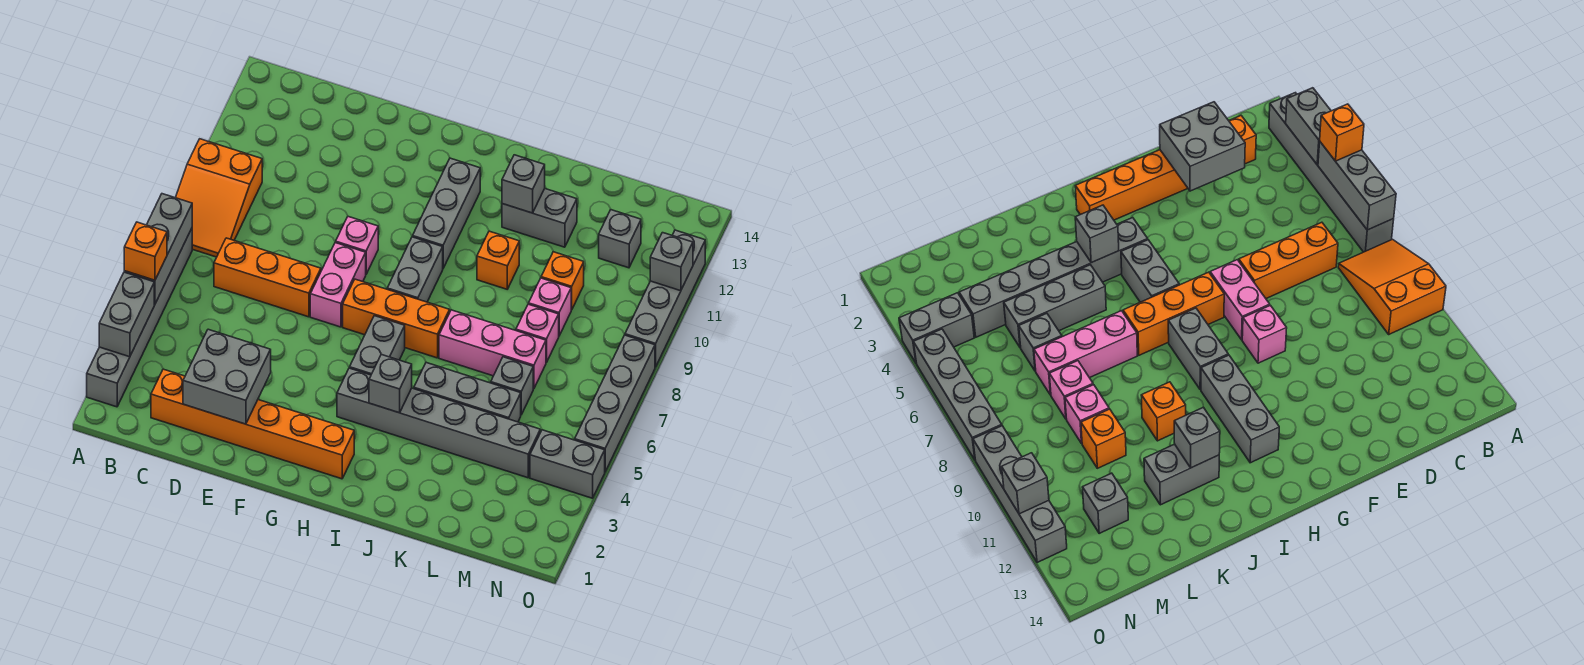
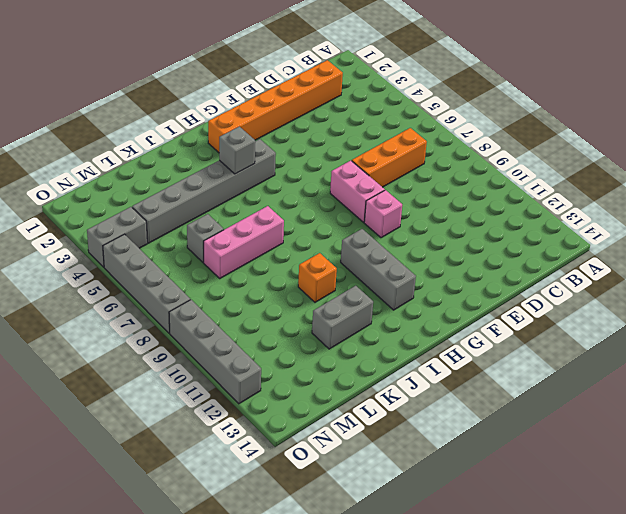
none -> grey brick A2:A7 level 1
none -> orange slope A8:B10 level 1 top 10
none -> orange brick G7:I7 level 1
none -> grey brick H5:H6 level 1

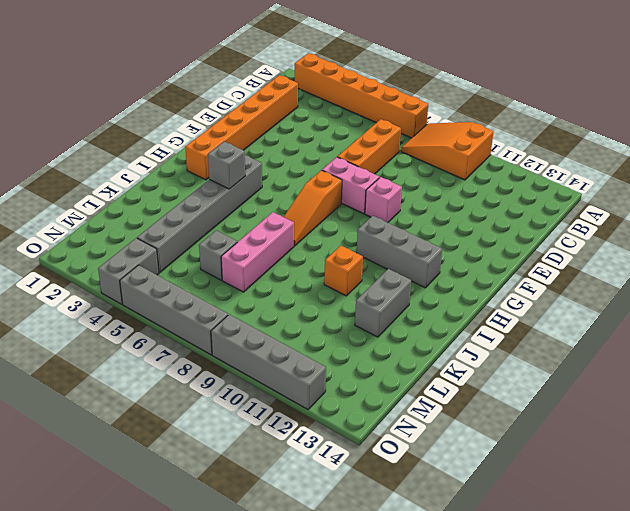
orange brick A2:A7 level 1 -> grey brick A2:A7 level 1
orange slope G7:I7 level 1 top G -> orange brick G7:I7 level 1
none -> grey brick H5:H6 level 1
none -> grey brick H8:H9 level 1
none -> grey brick J5:L5 level 1
none -> pink brick L8 level 1

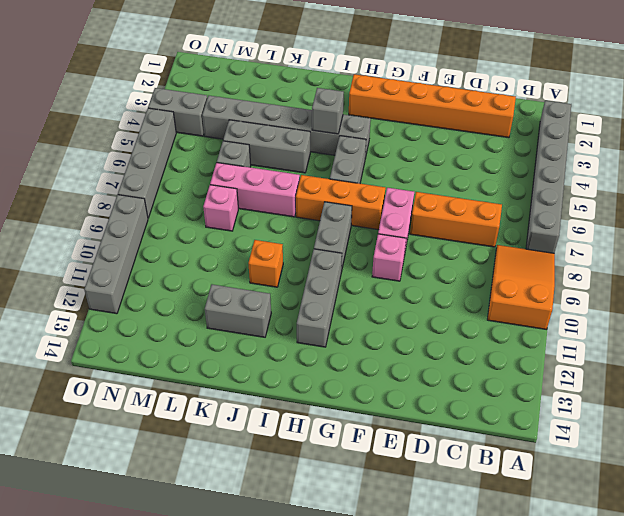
none -> pink brick L9 level 1
none -> orange brick L10 level 1
none -> grey brick M12 level 1
none -> grey brick A3:A4 level 2

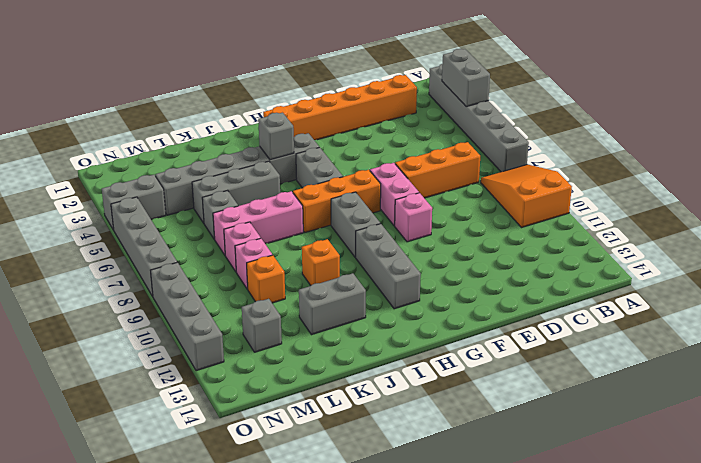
none -> grey brick A5:A7 level 2
none -> grey brick D2:E3 level 2
none -> grey brick J12 level 2
none -> grey brick O11 level 2

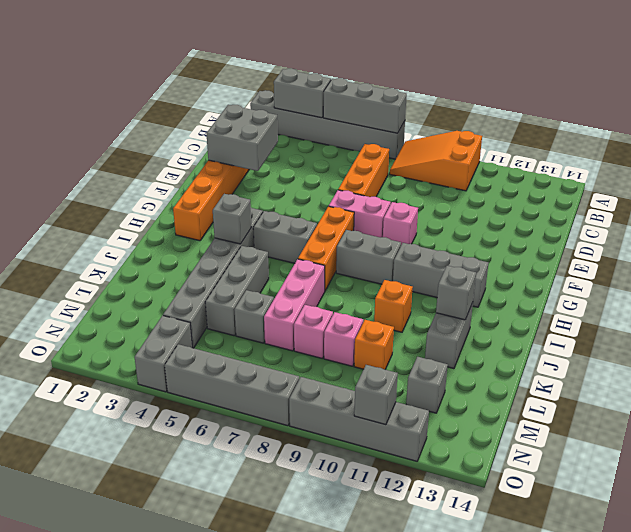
none -> orange brick A5 level 3

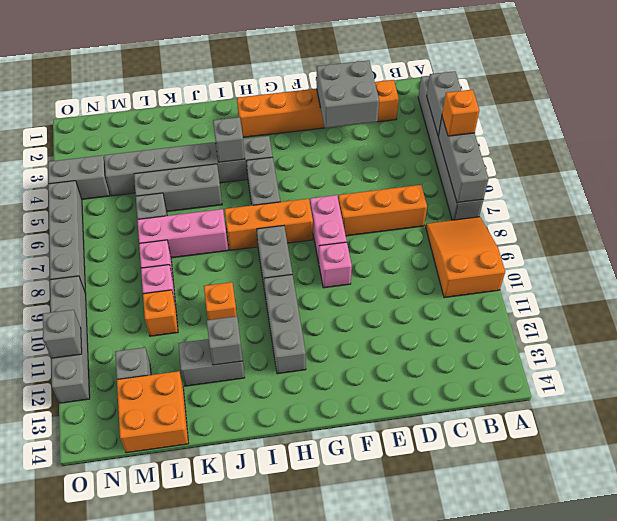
orange brick L13:M14 level 1 -> none

